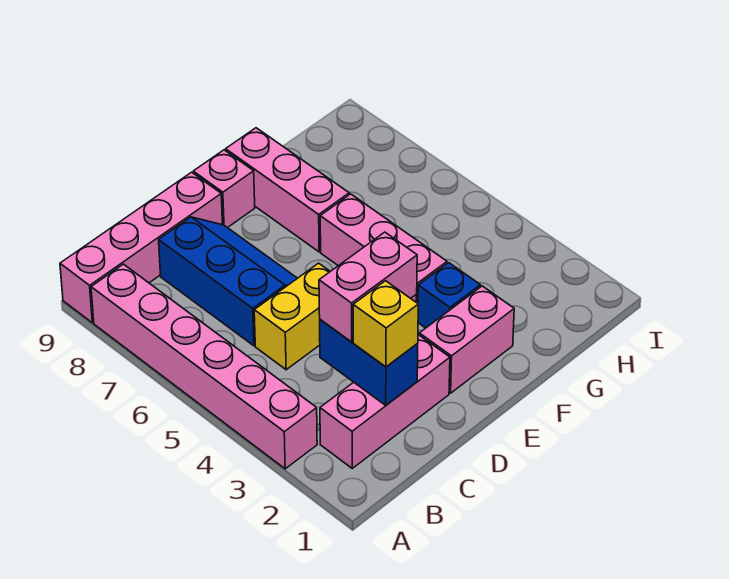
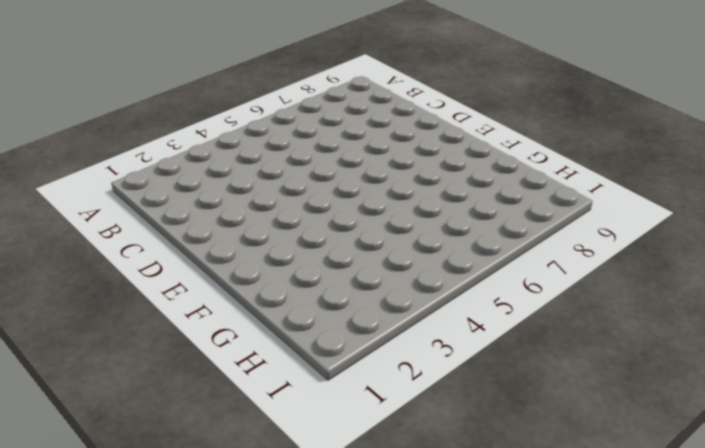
none -> pink brick A3:A8 level 1
none -> pink brick A9:D9 level 1
none -> pink brick B2:D2 level 1

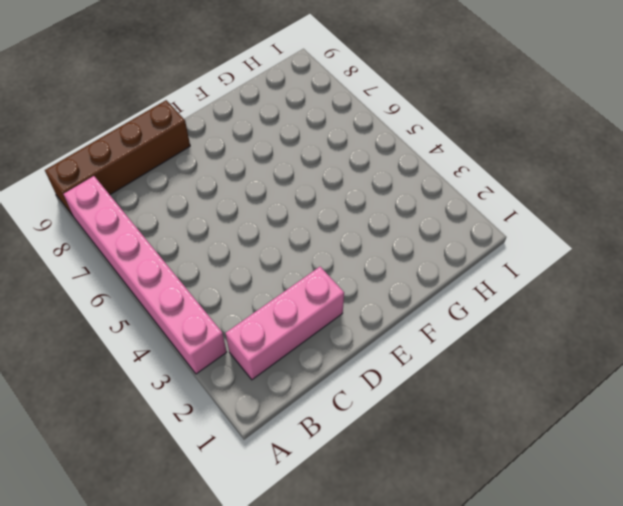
brown brick A9:D9 level 1 -> pink brick A9:D9 level 1
none -> yellow brick C5:D5 level 1
none -> blue slope C6:D8 level 1 top C
none -> pink brick E2:F2 level 1

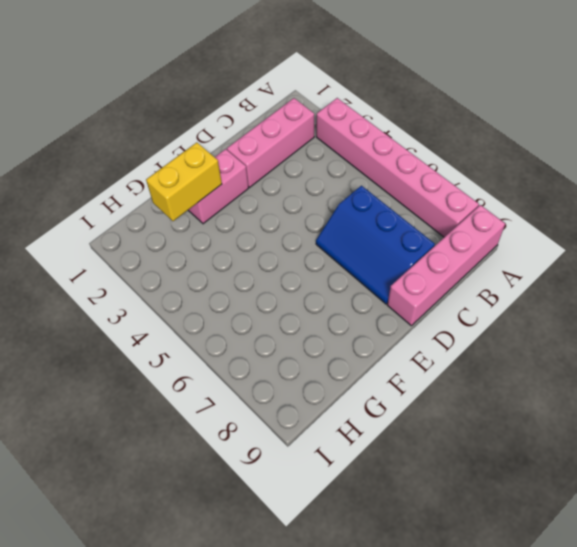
yellow brick F2:G2 level 2 -> yellow brick C5:D5 level 1
none -> pink brick E9 level 1
none -> blue brick F3 level 1
none -> pink brick F4:F6 level 1

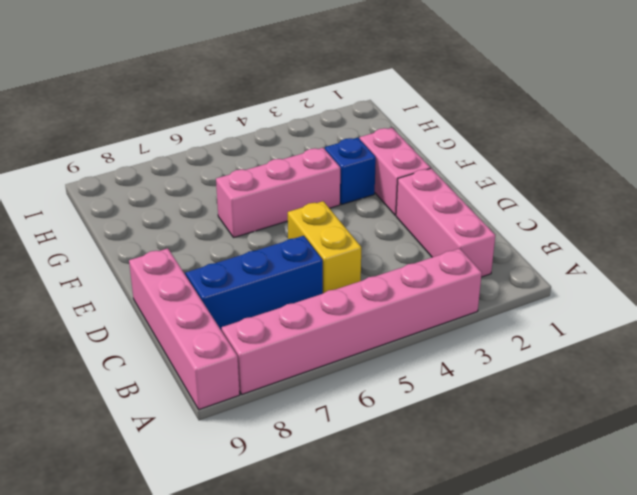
none -> pink brick E9 level 1
none -> pink brick F7:F9 level 1
none -> blue brick C2:C3 level 2

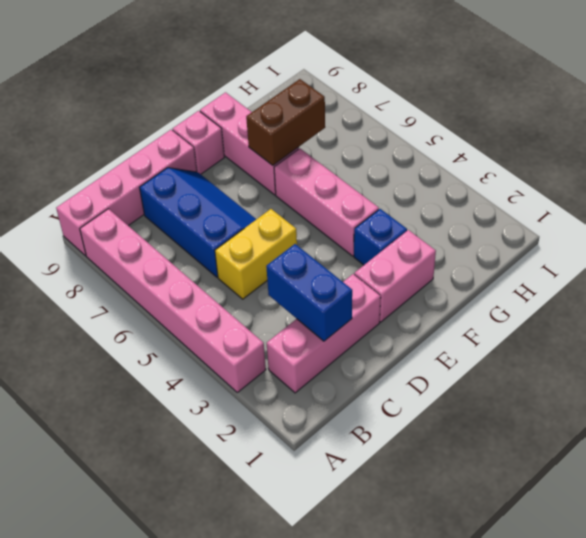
brown brick F7:G7 level 2 -> none
none -> yellow brick C2 level 3
none -> pink brick C3:D3 level 3

